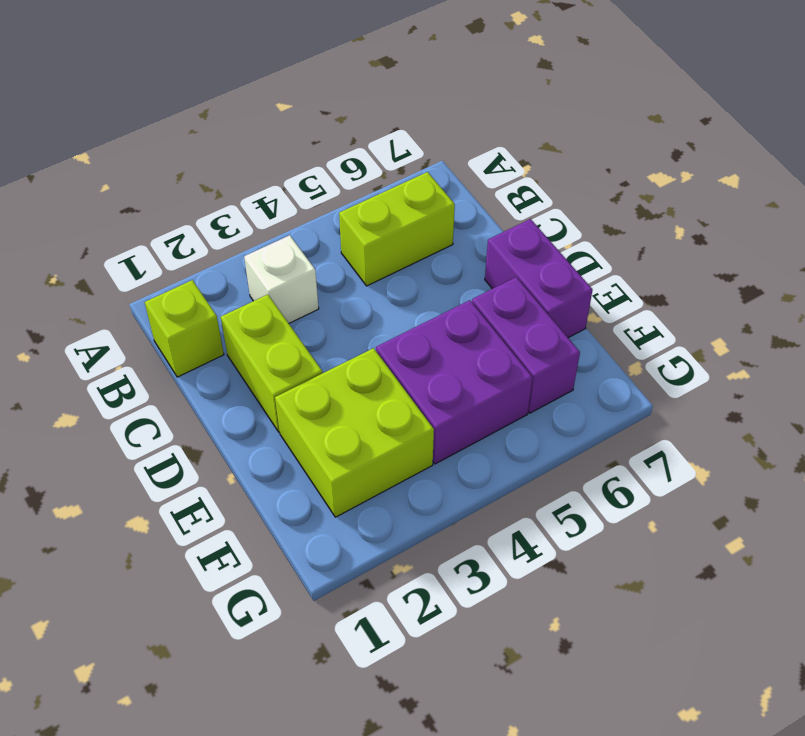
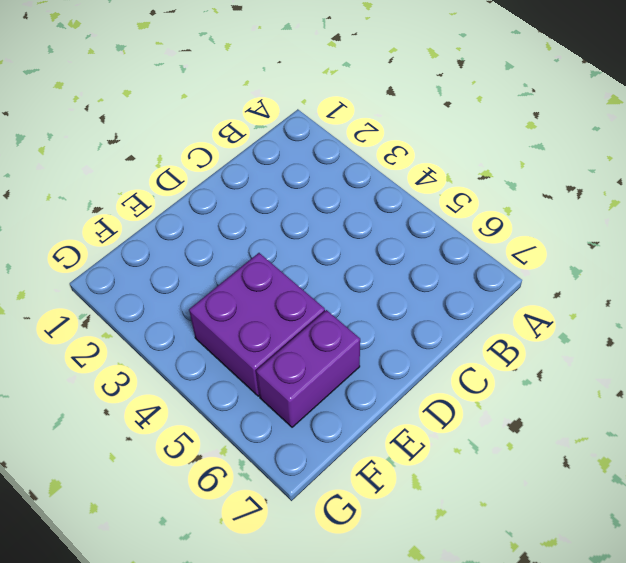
none -> lime brick B1 level 1
none -> white brick B3 level 1

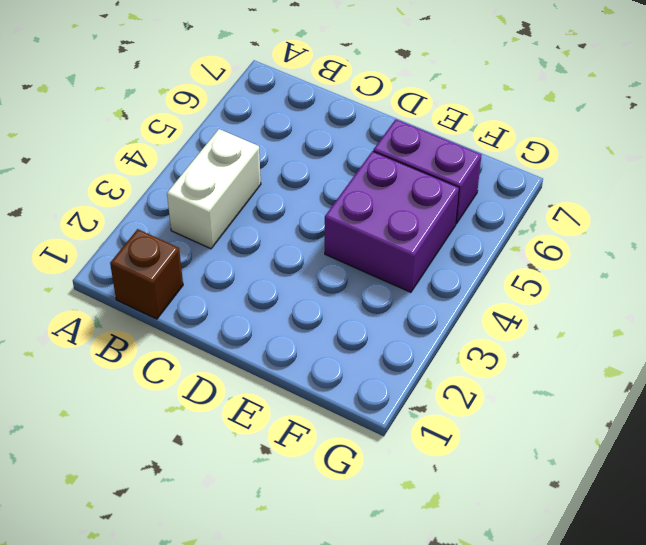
brown brick B1 level 1 -> lime brick B1 level 1
white brick B3:B4 level 1 -> white brick B3 level 1
none -> lime brick B5:B6 level 1
none -> lime brick C2:D2 level 1

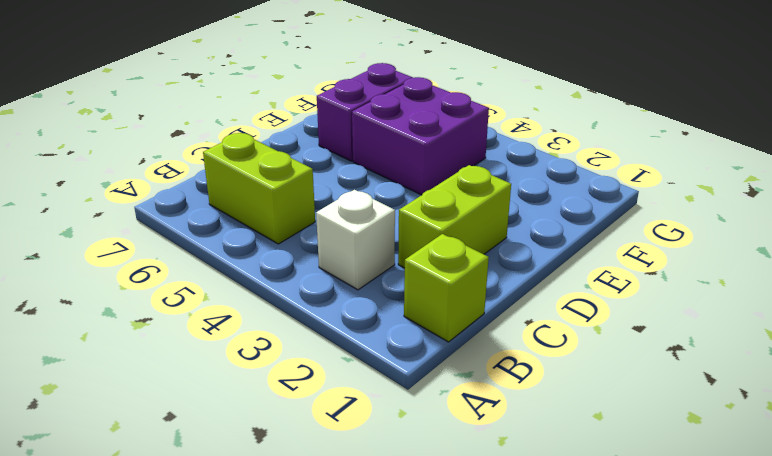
none -> purple brick D7:E7 level 1
none -> lime brick E2:F3 level 1

